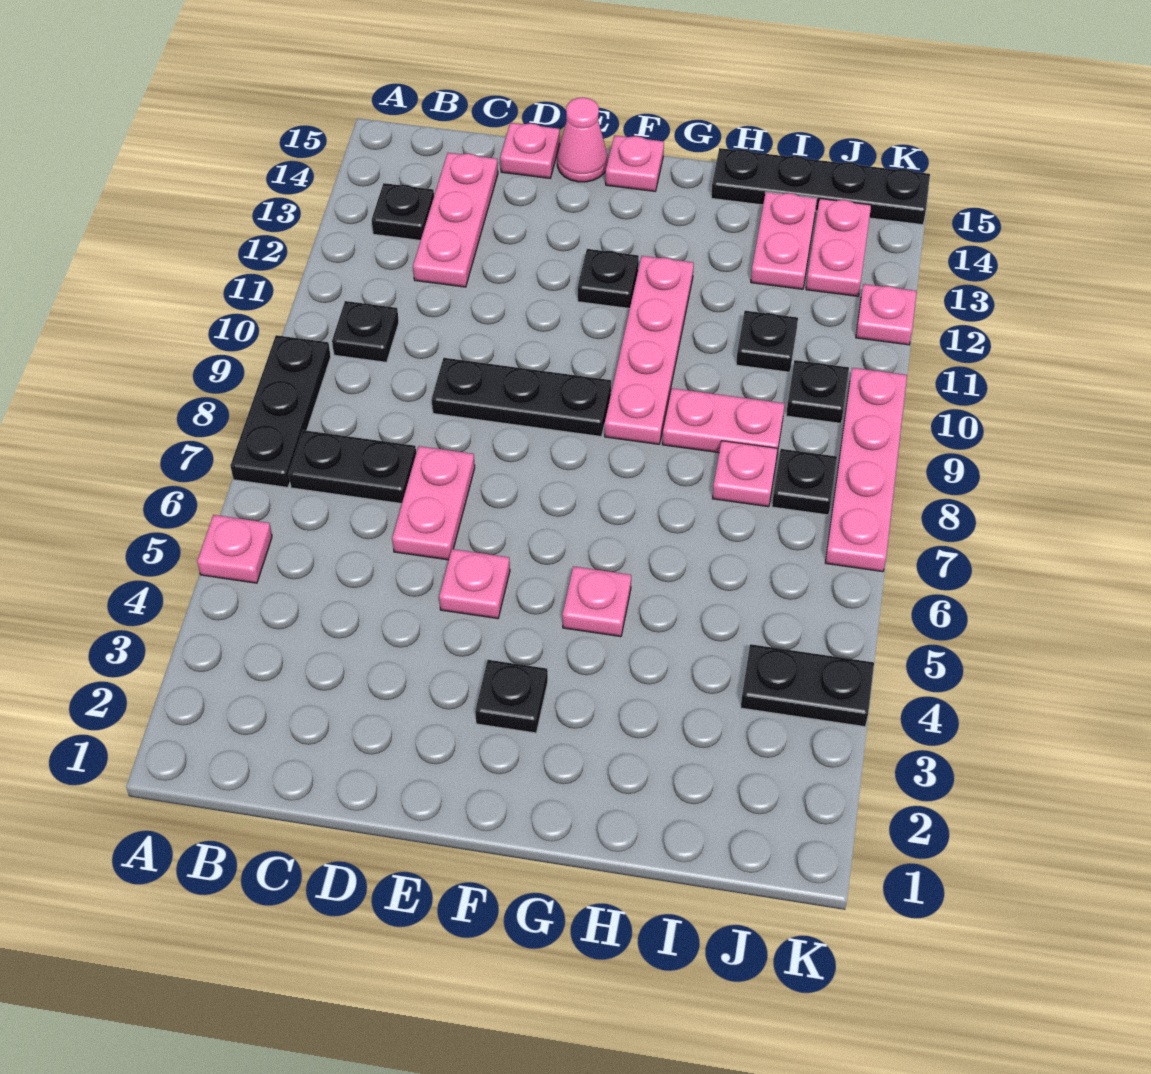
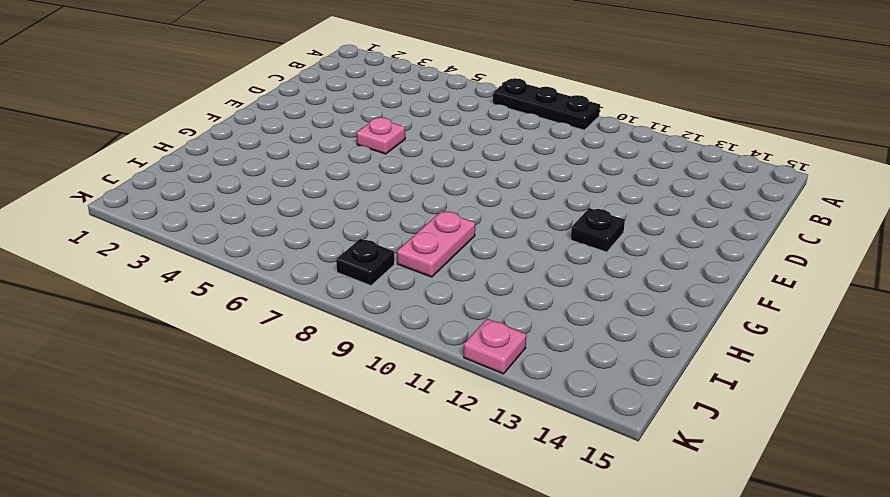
none -> pink plate A5 level 1
none -> black plate B7:C7 level 1
none -> black plate B10 level 1

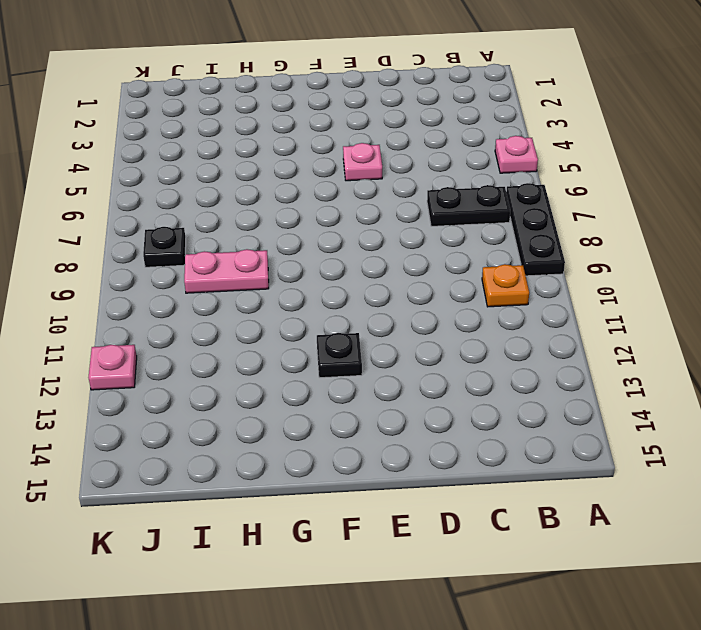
orange plate B10 level 1 -> black plate B10 level 1
none -> black plate B13 level 1
none -> pink plate C12:C14 level 1
none -> pink plate D6:D7 level 1

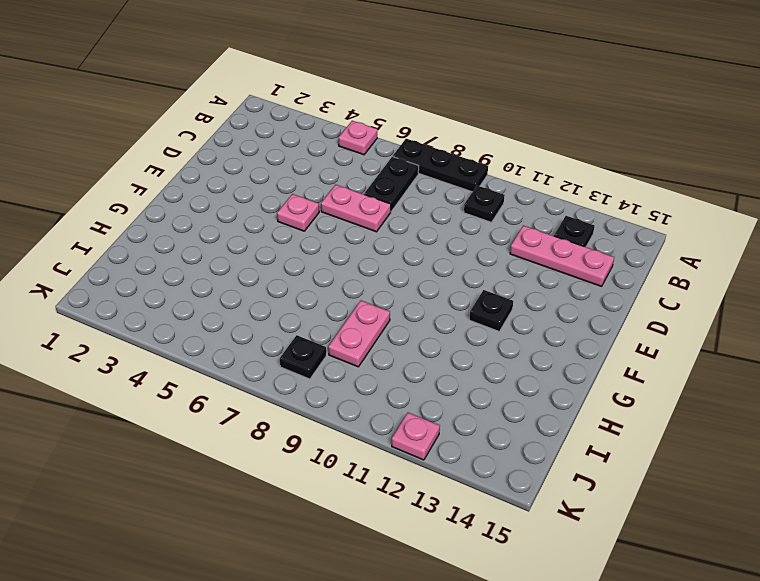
none -> black plate D9:F9 level 1
none -> pink plate D15 level 1
none -> pink cone E15 level 1

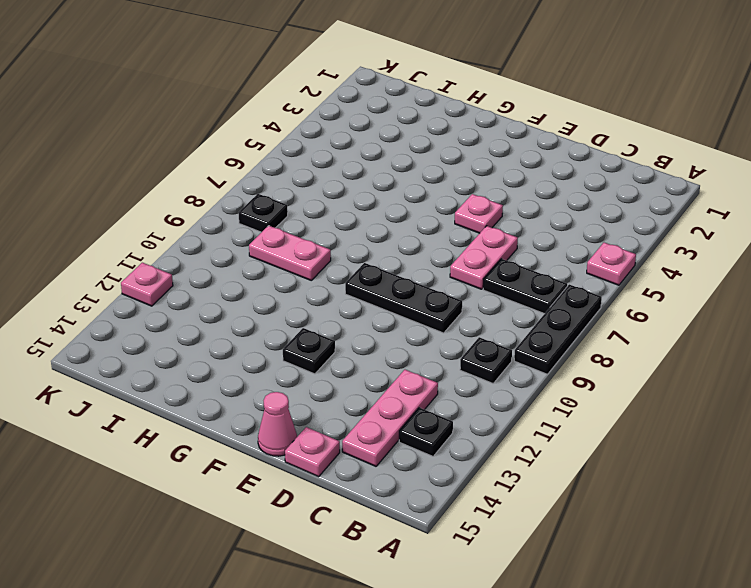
none -> black plate F3 level 1
none -> pink plate F15 level 1
none -> pink plate G5 level 1

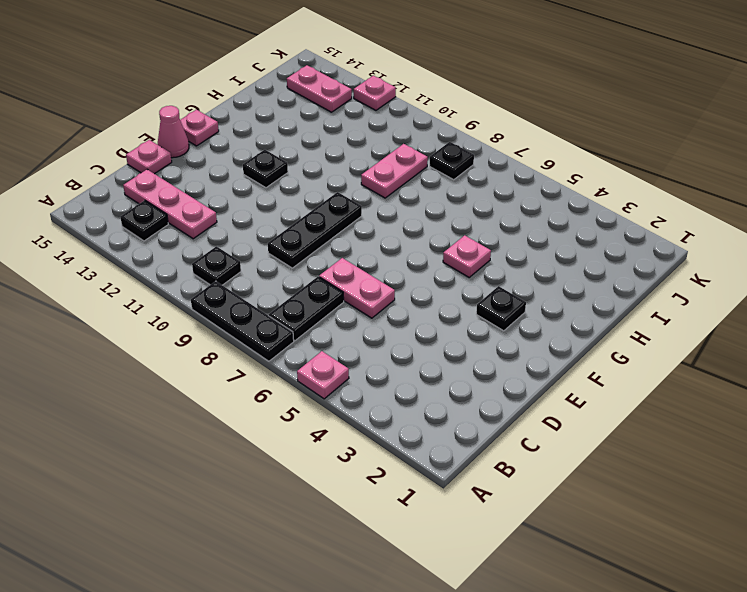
none -> pink plate E5 level 1
none -> pink plate G9:G12 level 1
none -> black plate H15:K15 level 1

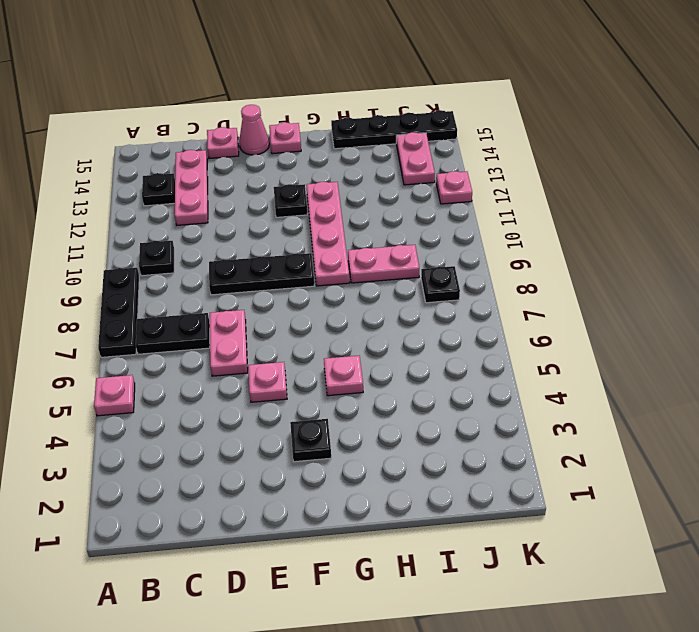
none -> pink plate I8 level 1
none -> black plate I11 level 1
none -> pink plate I13:I14 level 1

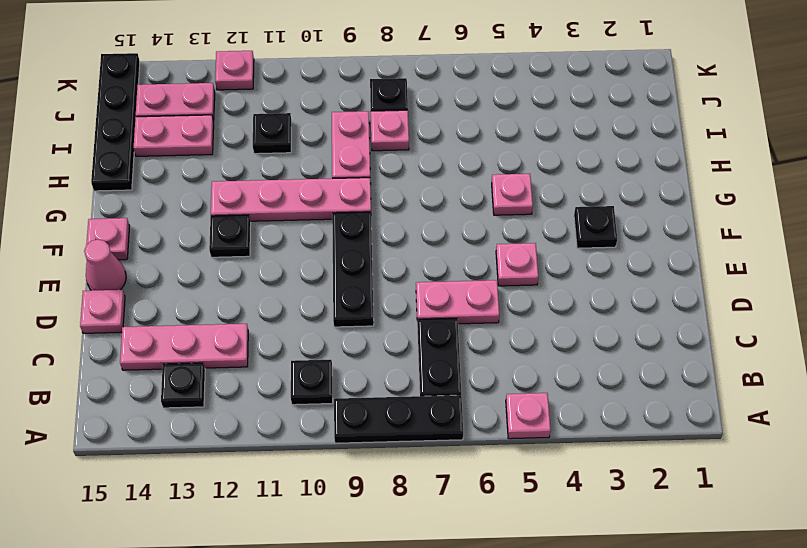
none -> black plate J4:K4 level 1
none -> black plate J10 level 1
none -> pink plate K7:K10 level 1

